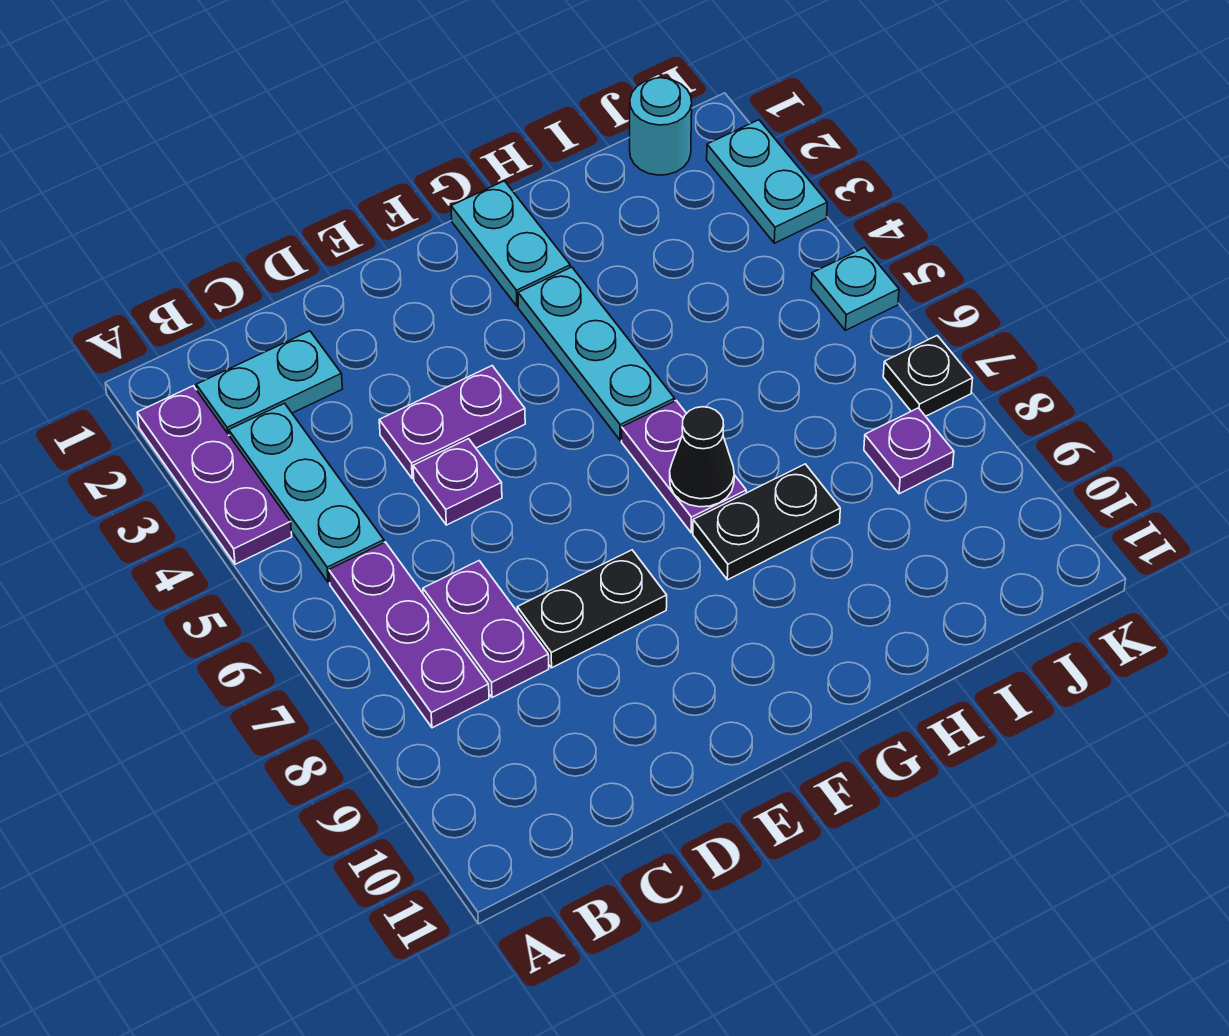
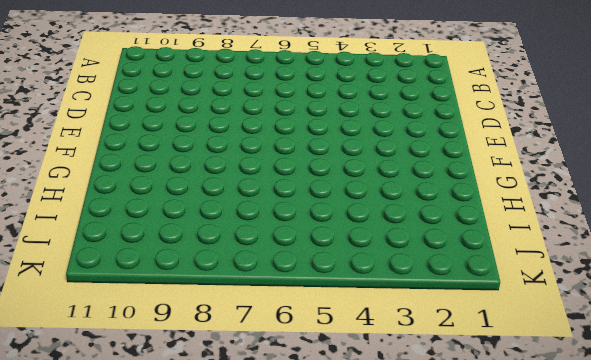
none -> purple plate A2:A4 level 1
none -> cyan plate B2:C2 level 1
none -> cyan plate B3:B5 level 1

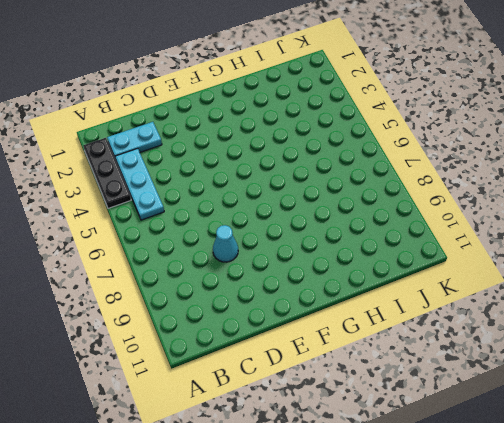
black plate A2:A4 level 1 -> purple plate A2:A4 level 1
cyan cone D8 level 1 -> black plate D8:E8 level 1
none -> purple plate B6:B8 level 1
none -> purple plate C7:C8 level 1
none -> purple plate D4:E4 level 1

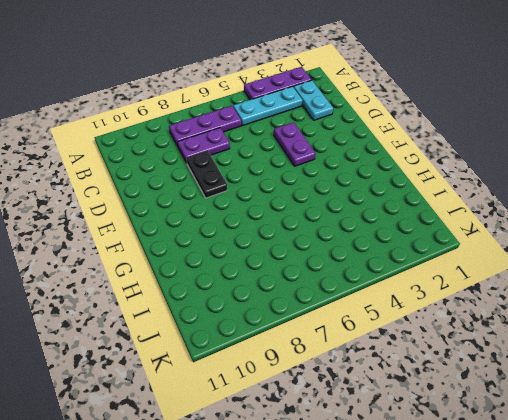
none -> purple plate D5 level 1
none -> cyan plate G1:G2 level 1
none -> cyan plate G3:G5 level 1

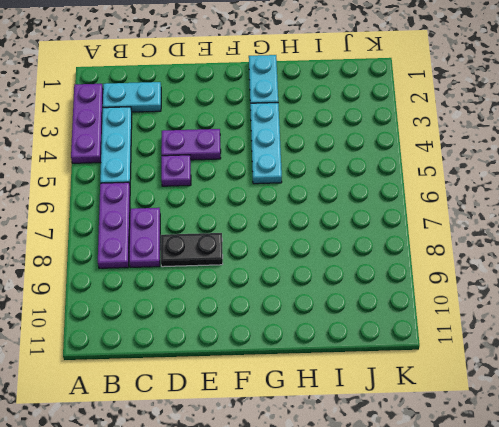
none -> purple plate G6:G7 level 1
none -> black plate G8:H8 level 1
none -> cyan round brick J1 level 1

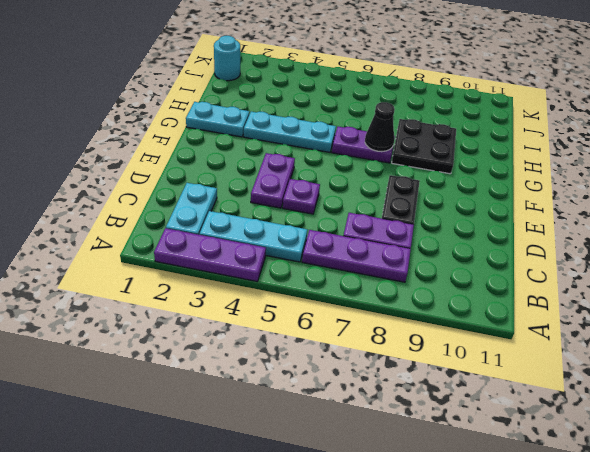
black plate G8:H9 level 1 -> black plate G8:H8 level 1
none -> purple plate J8 level 1
none -> cyan plate K2:K3 level 1
none -> cyan plate K5 level 1

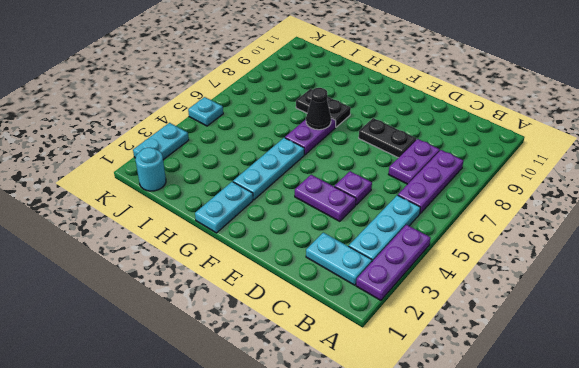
none -> purple plate J8 level 1
none -> black plate K7 level 1

